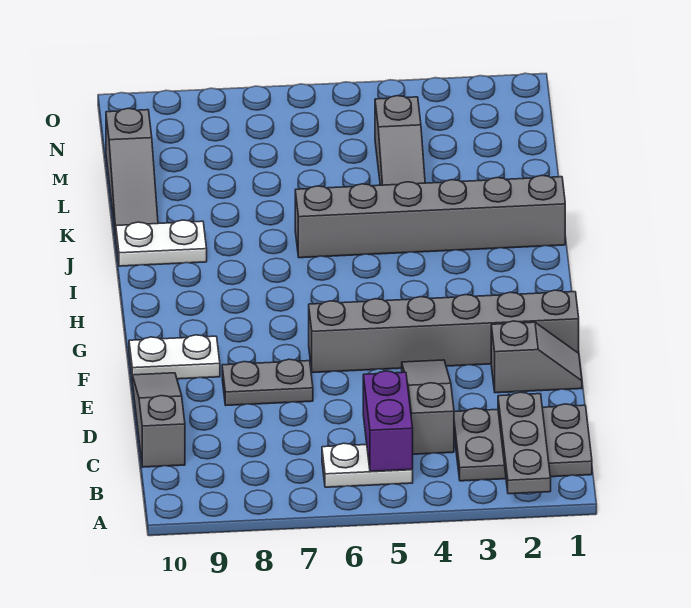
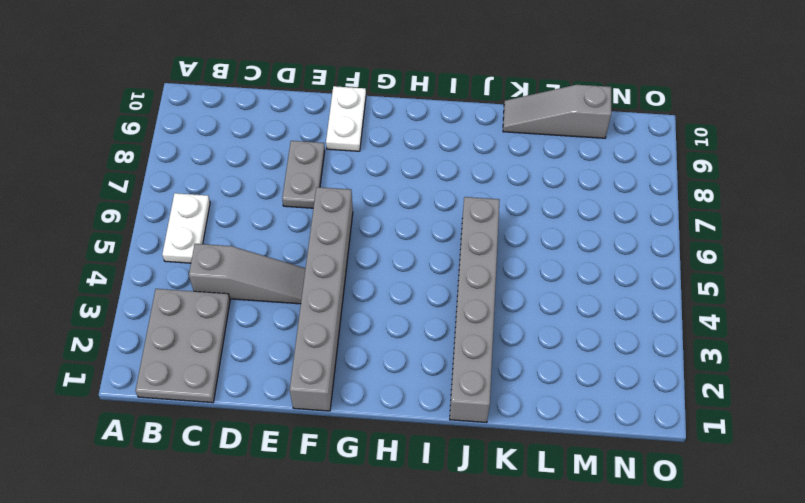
none -> grey slope C10:E10 level 1 top C
none -> grey slope E1:E2 level 1 top 2
none -> white plate J9:J10 level 1

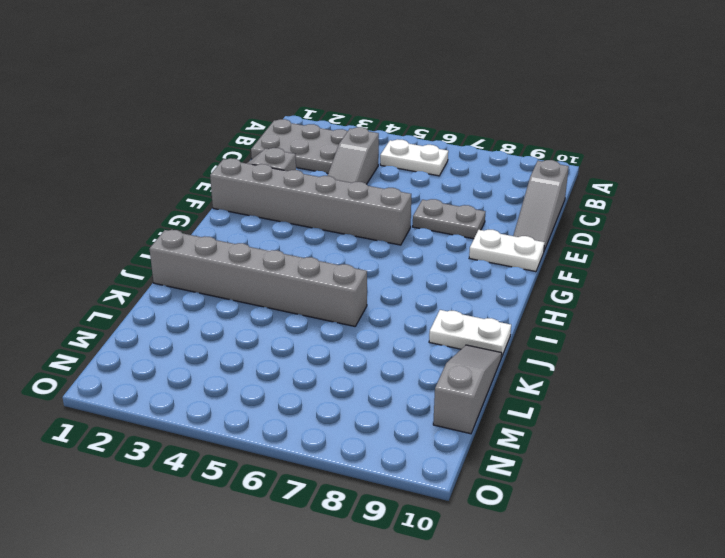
none -> grey slope K4:M4 level 1 top M
none -> grey plate A2:C2 level 2
none -> purple brick B5:C5 level 2

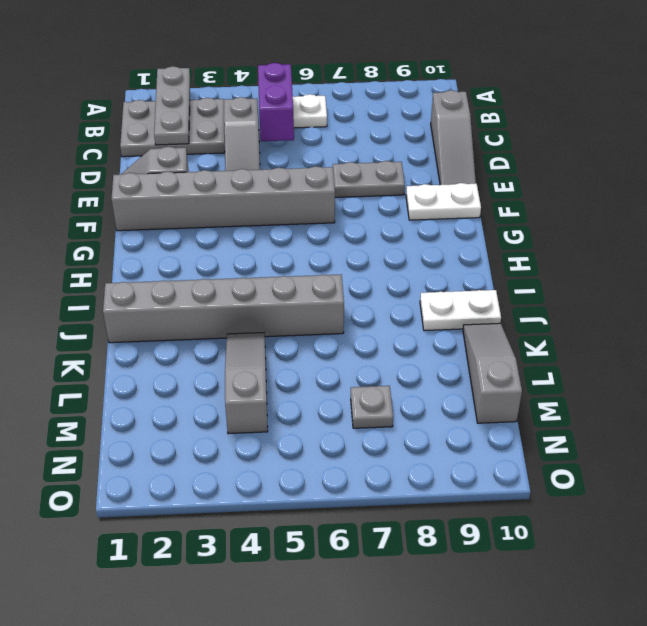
grey plate M7 level 1 -> none

